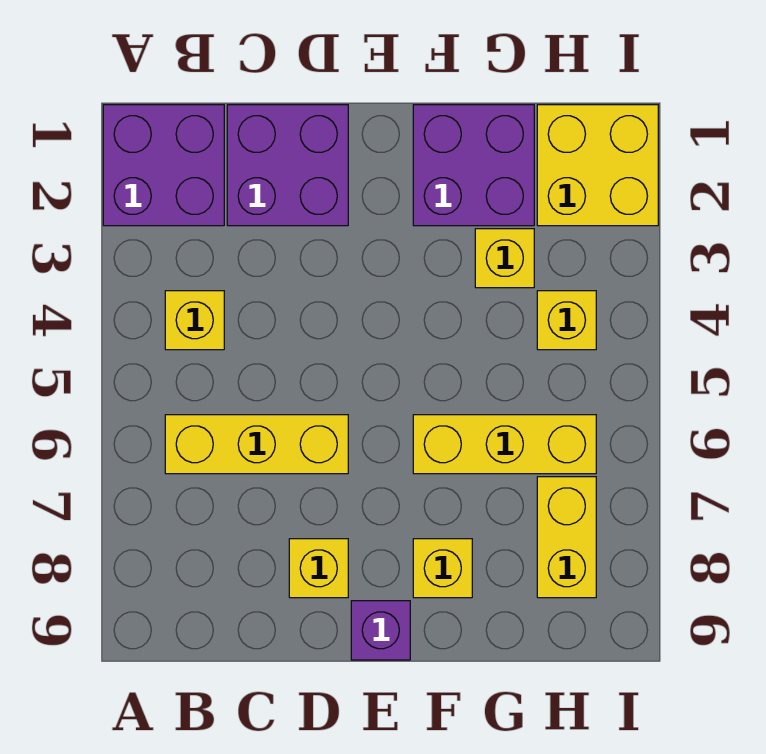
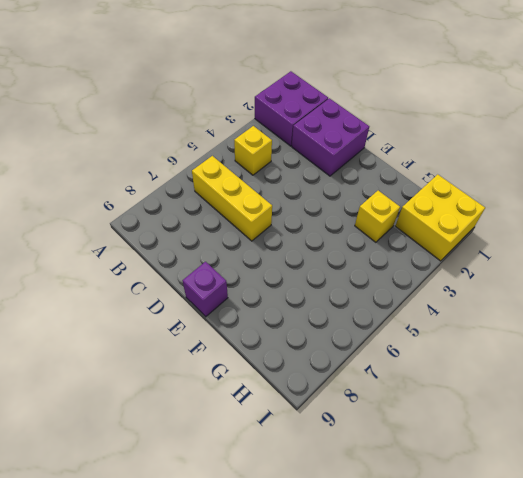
none -> yellow brick D8 level 1
none -> purple brick F1:G2 level 1
none -> yellow brick F6:H6 level 1

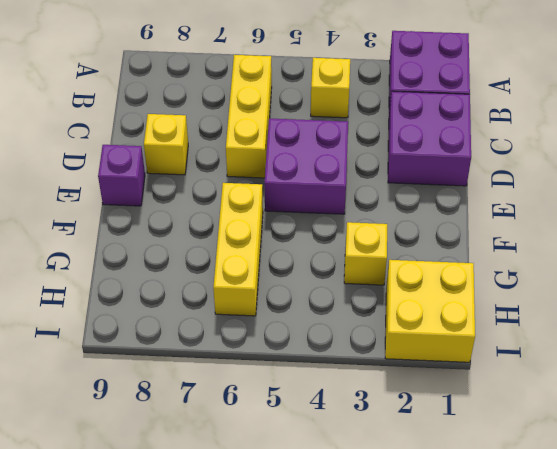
purple brick D4:E5 level 1 -> purple brick F1:G2 level 1
none -> yellow brick F8 level 1
none -> yellow brick H4 level 1
none -> yellow brick H7:H8 level 1

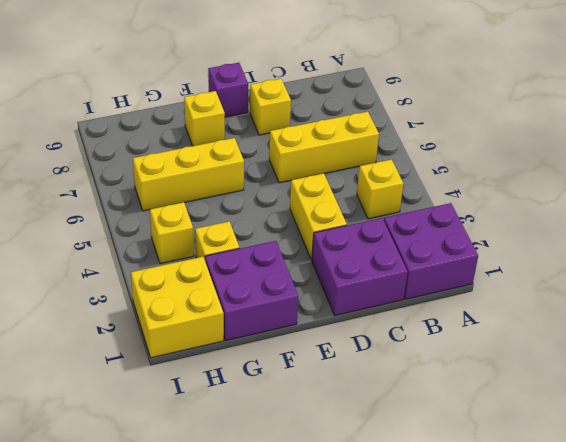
yellow brick D3:D4 level 1 -> yellow brick H7:H8 level 1

